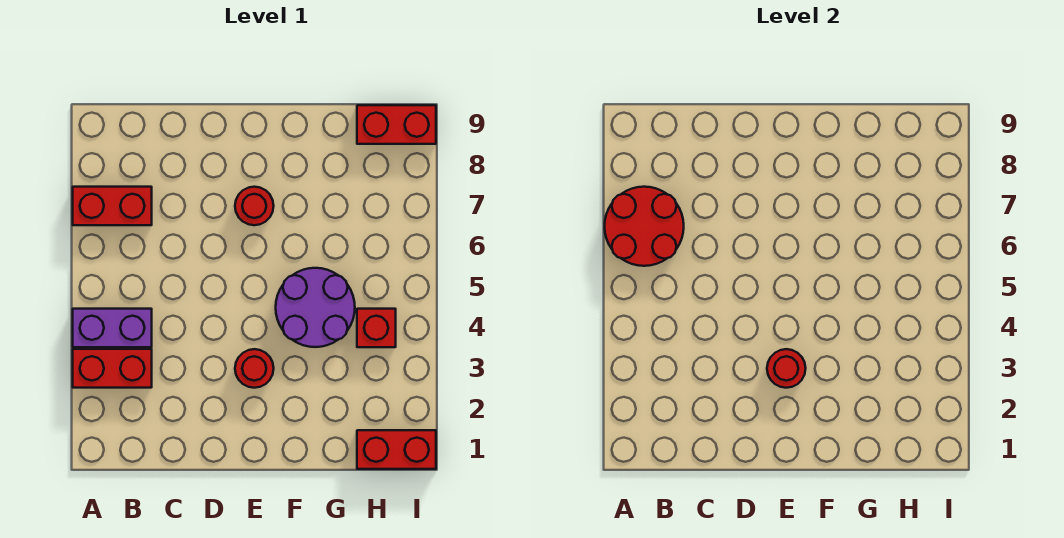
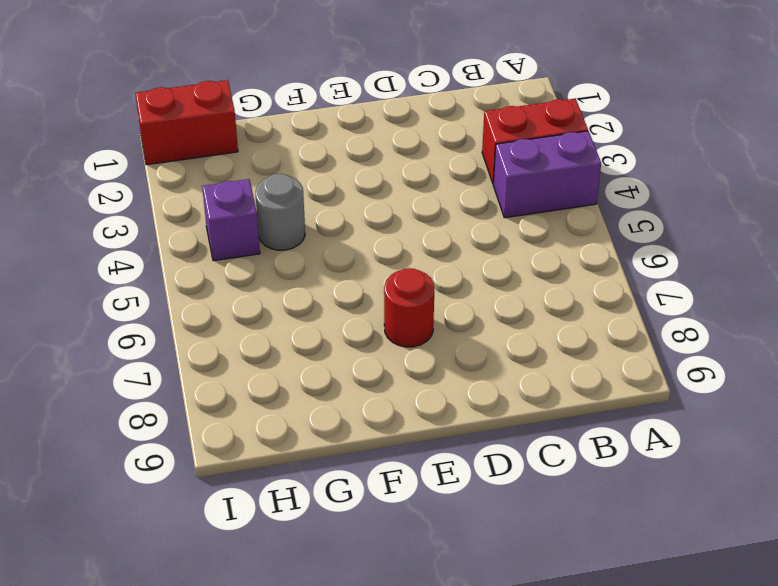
grey round brick G4 level 1 -> purple round brick F4:G5 level 1
purple brick H4 level 1 -> red brick H4 level 1
none -> red brick A7:B7 level 1
none -> red round brick E3 level 1

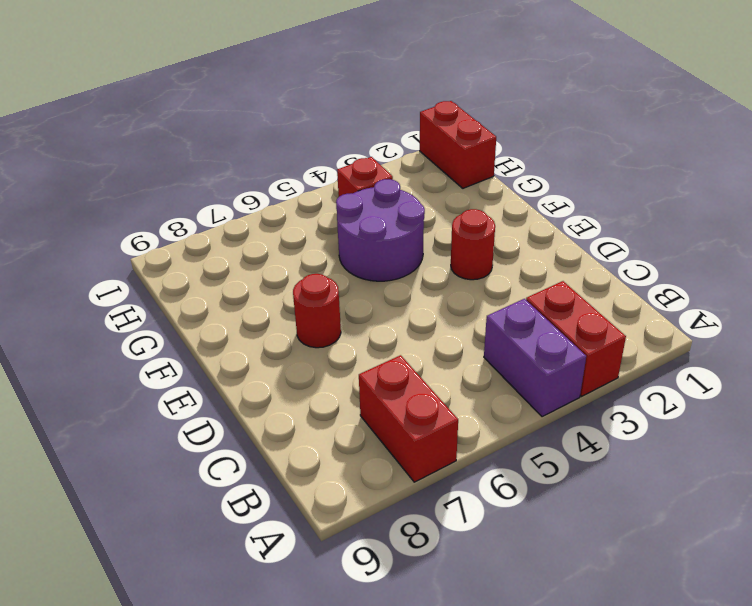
none -> red brick H9:I9 level 1
none -> red round brick A6:B7 level 2

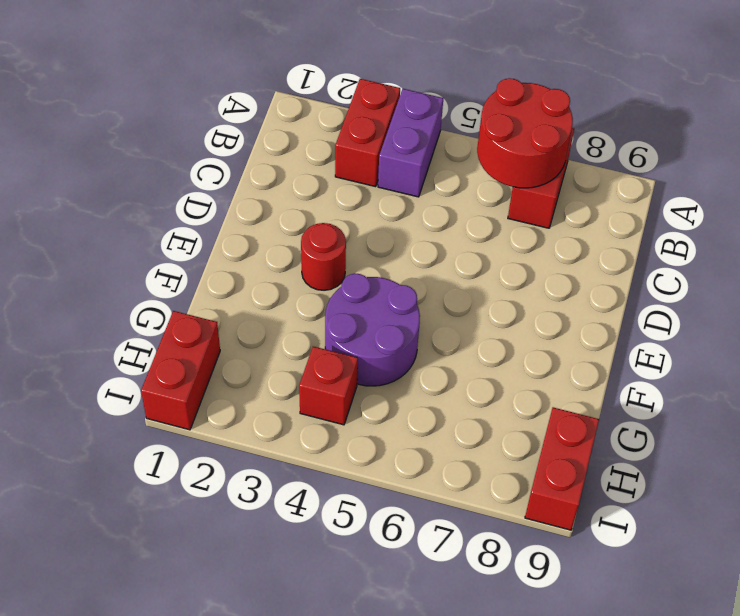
none -> red round brick E7 level 1
none -> red round brick E3 level 2

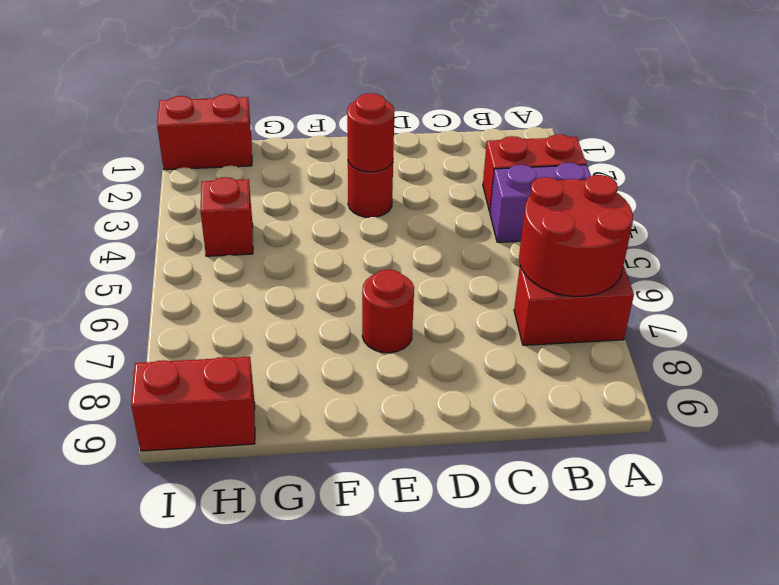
none -> purple round brick F4:G5 level 1

